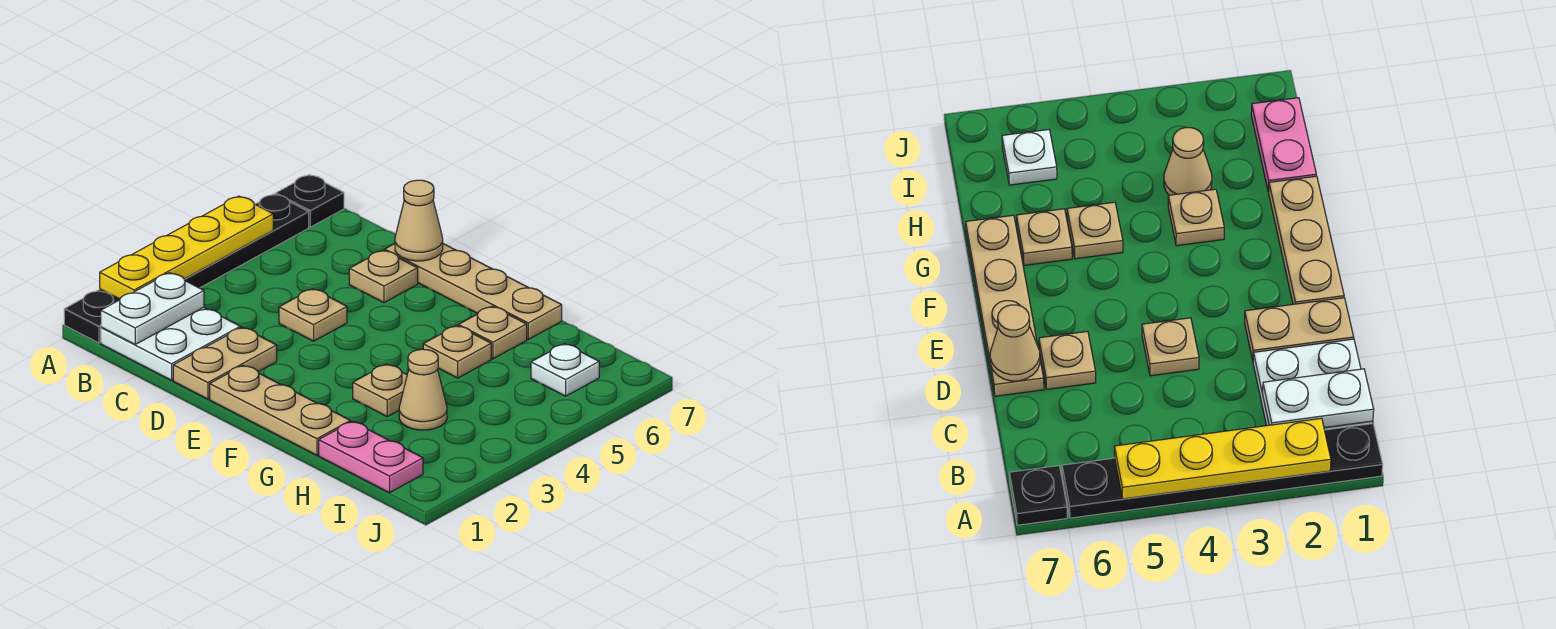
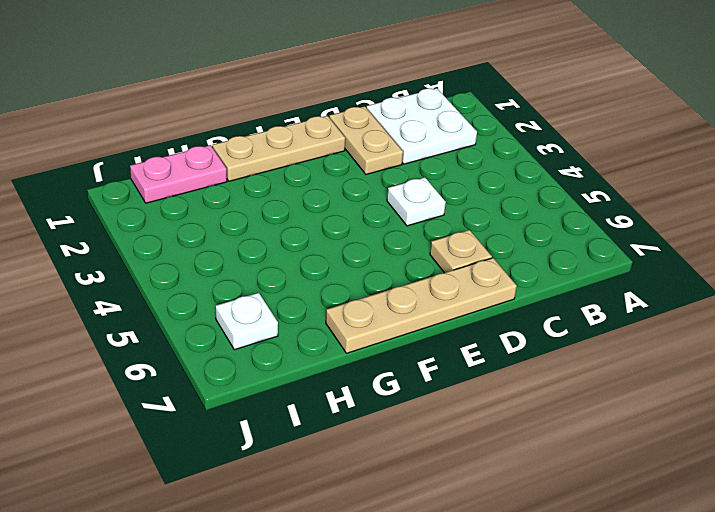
white plate D4 level 1 -> tan plate D4 level 1
none -> black plate A1:A6 level 1
none -> black plate A7 level 1
none -> tan plate G3 level 1

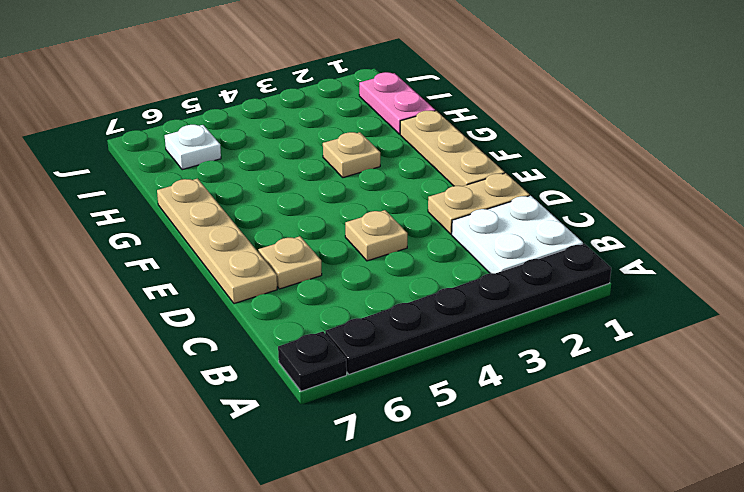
none -> tan plate G5 level 1
none -> tan plate G6 level 1
none -> tan cone H3 level 1

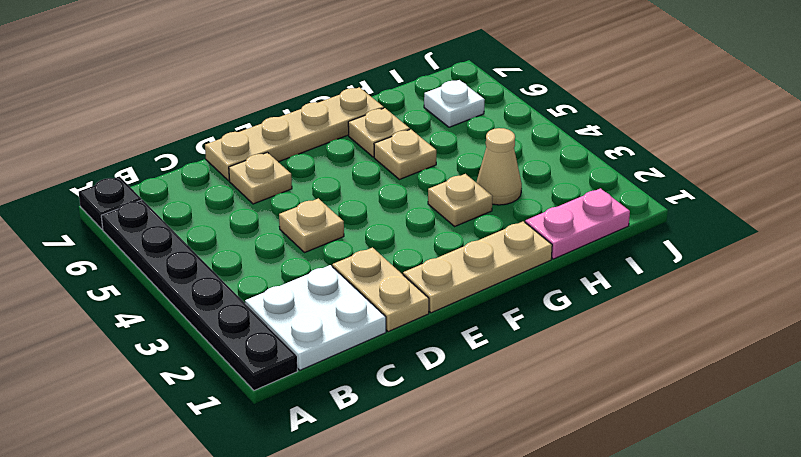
none -> yellow plate A2:A5 level 2
none -> white plate B1:B2 level 2
none -> tan cone D7 level 2

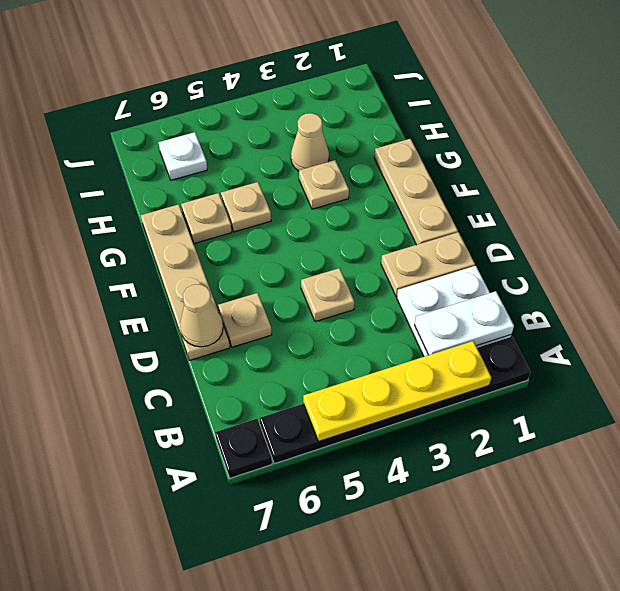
none -> pink plate H1:I1 level 1

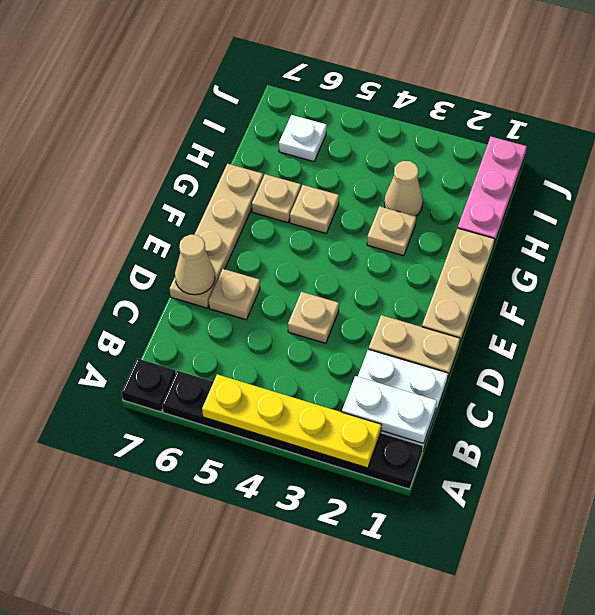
pink plate H1:J1 level 1 -> pink plate H1:I1 level 1

